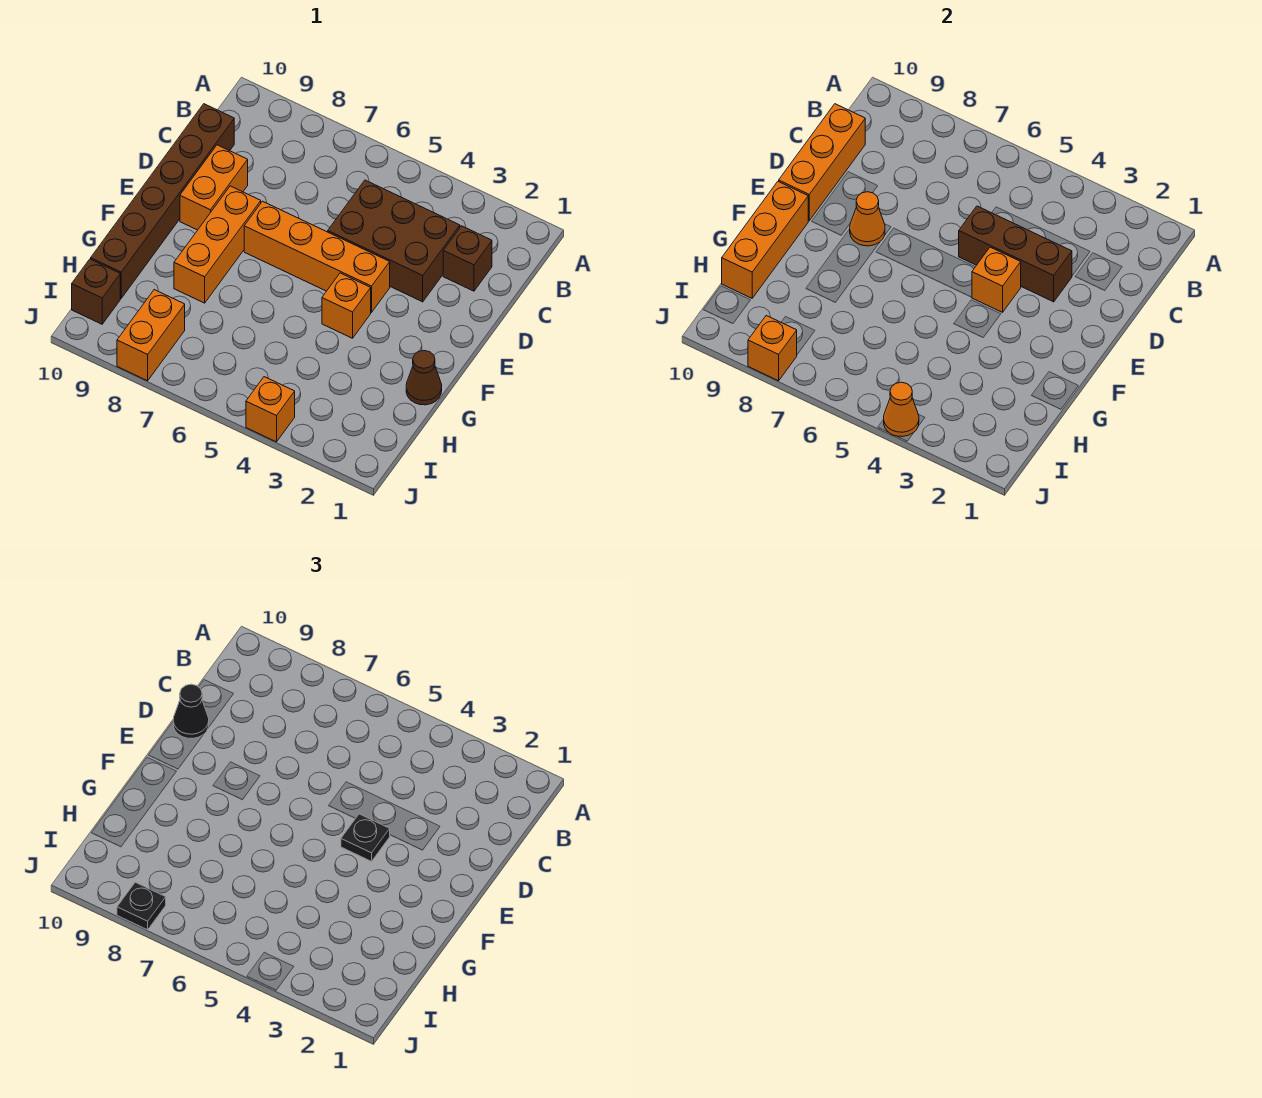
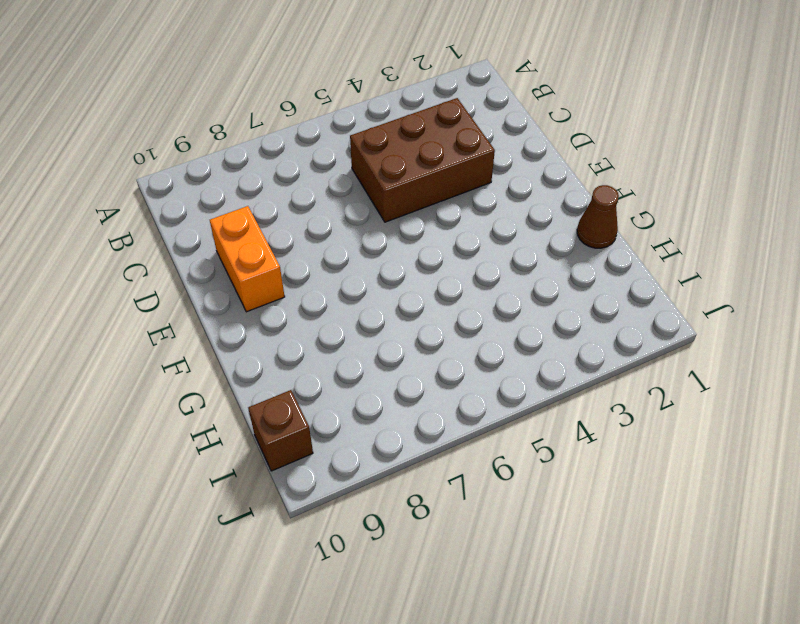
none -> brown brick C2 level 1
none -> brown brick C10:H10 level 1
none -> orange brick E4:E7 level 1

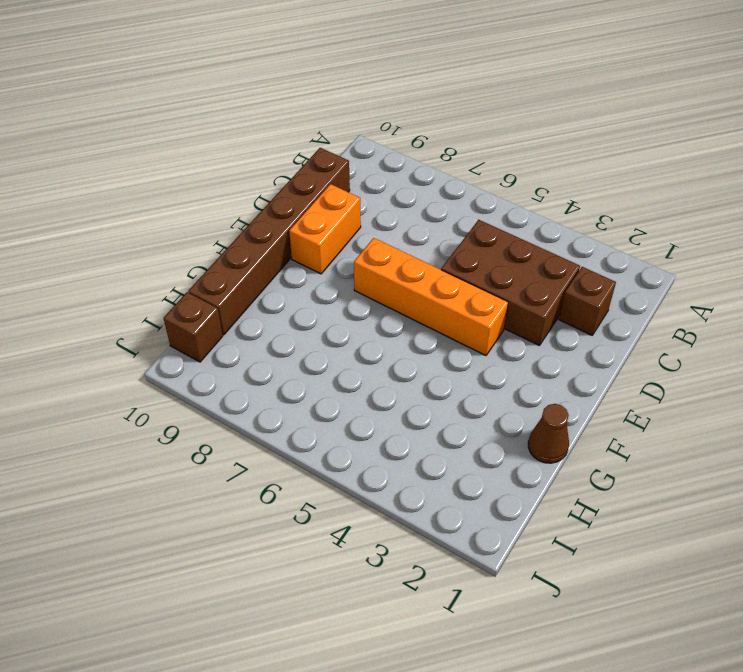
none -> orange brick E8:G8 level 1
none -> orange brick F4 level 1
none -> orange brick I8:J8 level 1

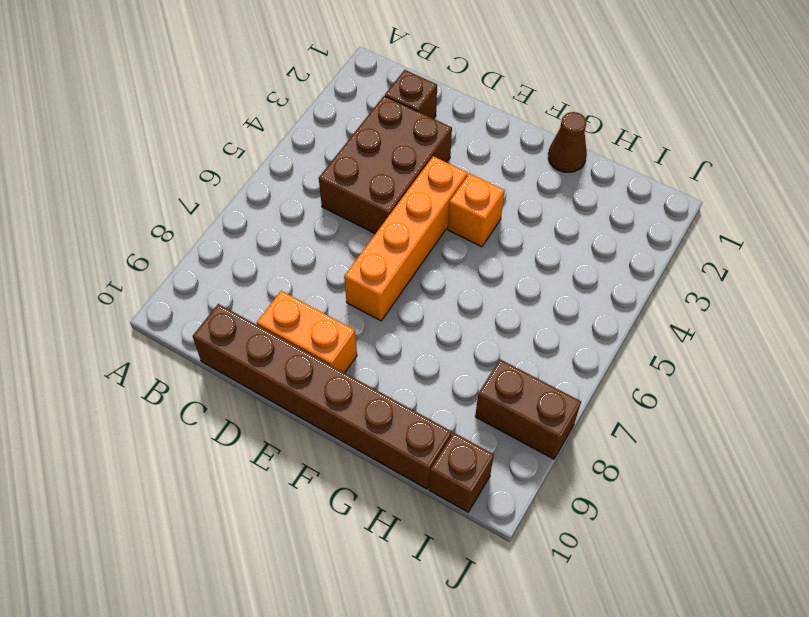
brown brick I8:J8 level 1 -> orange brick I8:J8 level 1
none -> orange brick E8:G8 level 1
none -> orange brick J4 level 1
none -> orange brick C10:E10 level 2

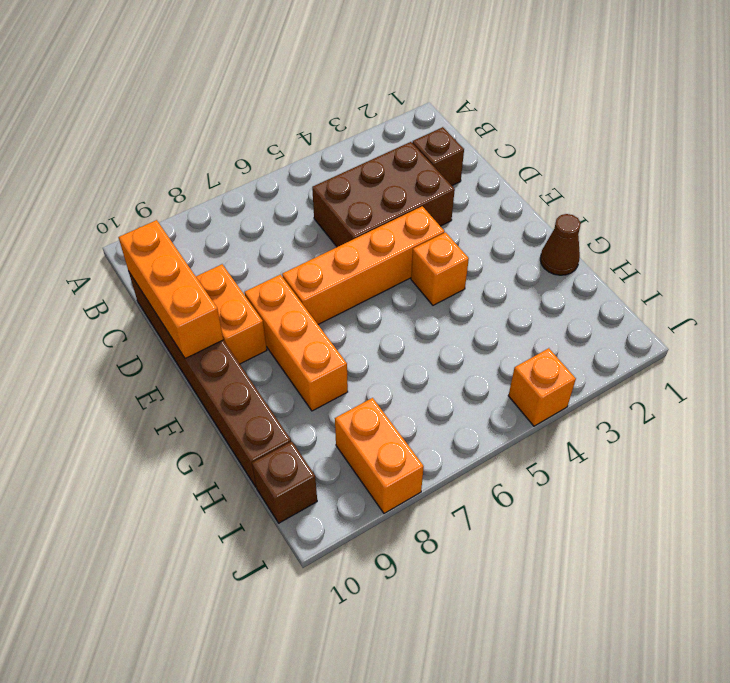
none -> brown brick D3:D5 level 2
none -> orange brick E4 level 2
none -> orange cone E8 level 2

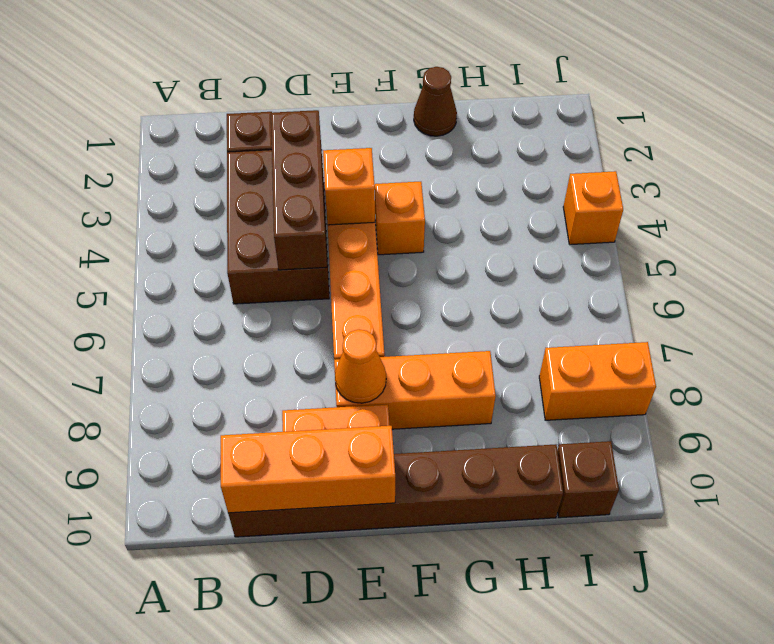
none -> orange brick F10:H10 level 2
none -> orange cone J4 level 2
none -> orange brick J8 level 2

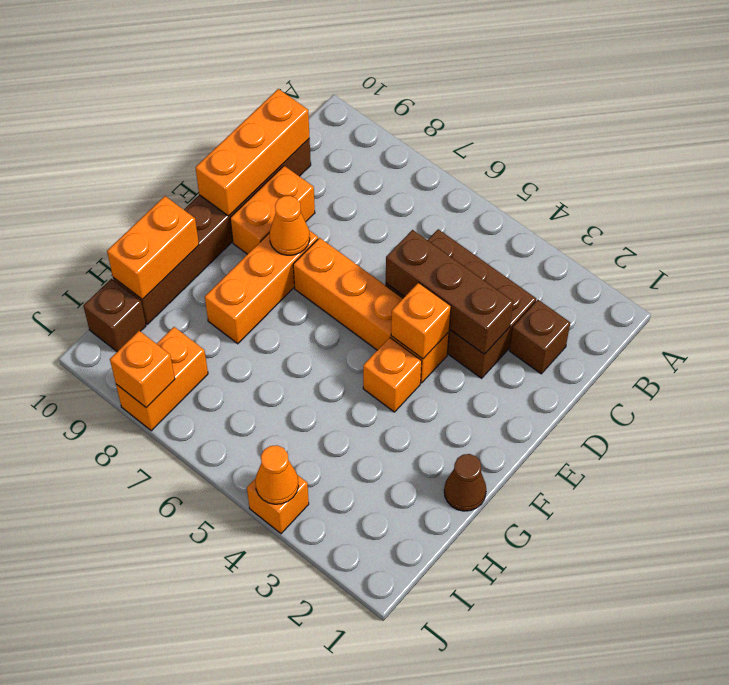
orange brick G10:H10 level 2 -> orange brick F10:H10 level 2
none -> black cone D10 level 3
none -> black plate E4 level 3
none -> black plate J8 level 3

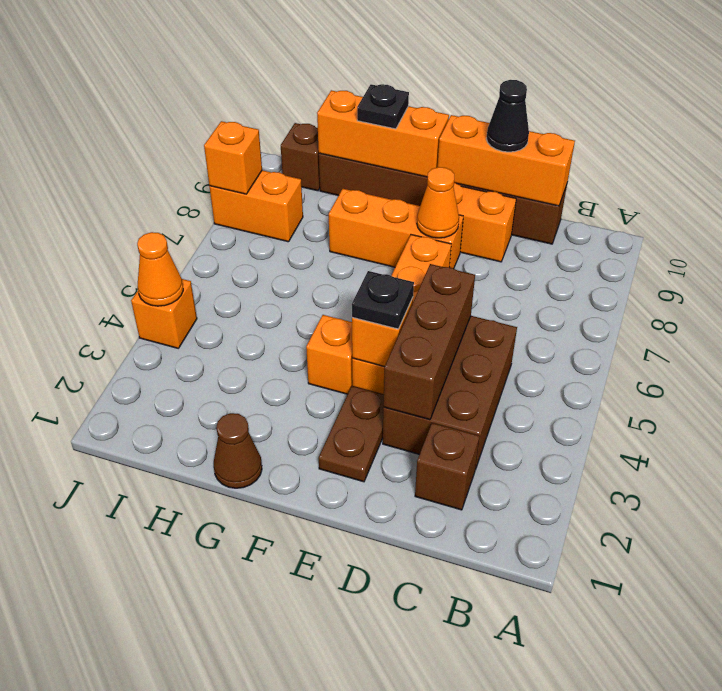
brown plate E2:E3 level 1 -> none
black plate G10 level 3 -> black plate J8 level 3

